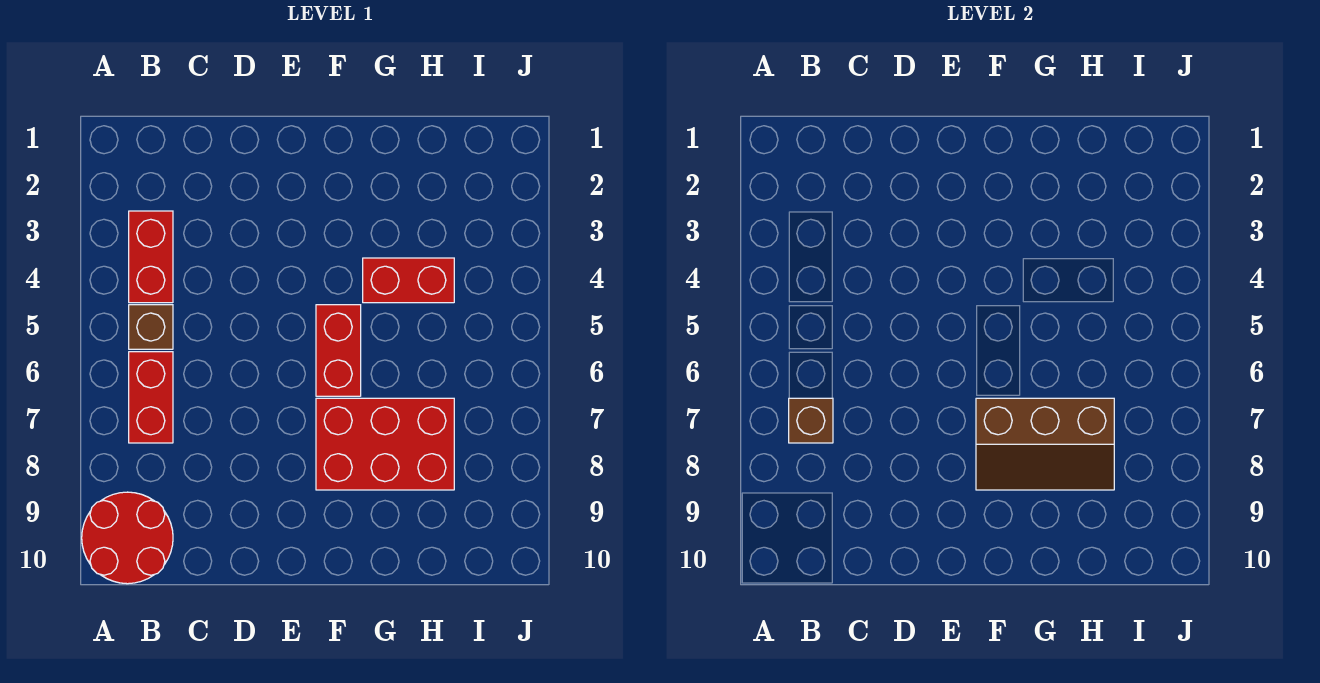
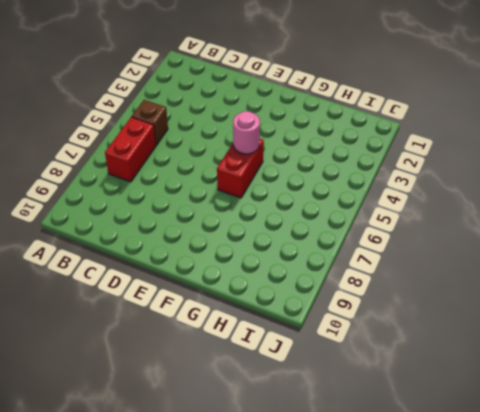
pink round brick F5 level 2 -> none
none -> red round brick A9:B10 level 1
none -> red brick B3:B4 level 1

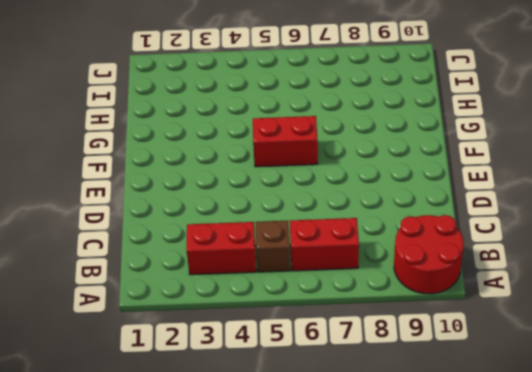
none -> red brick F7:H8 level 1
none -> red brick G4:H4 level 1

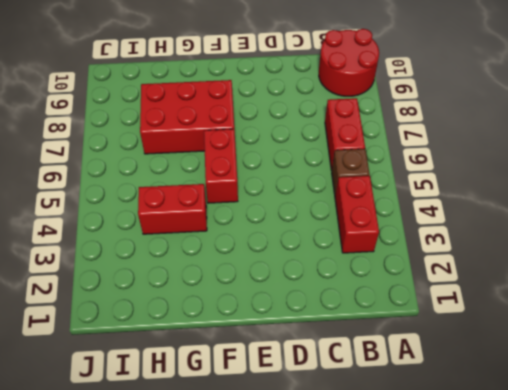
none -> brown brick B7 level 2
none -> brown slope F7:H8 level 2 top 7

